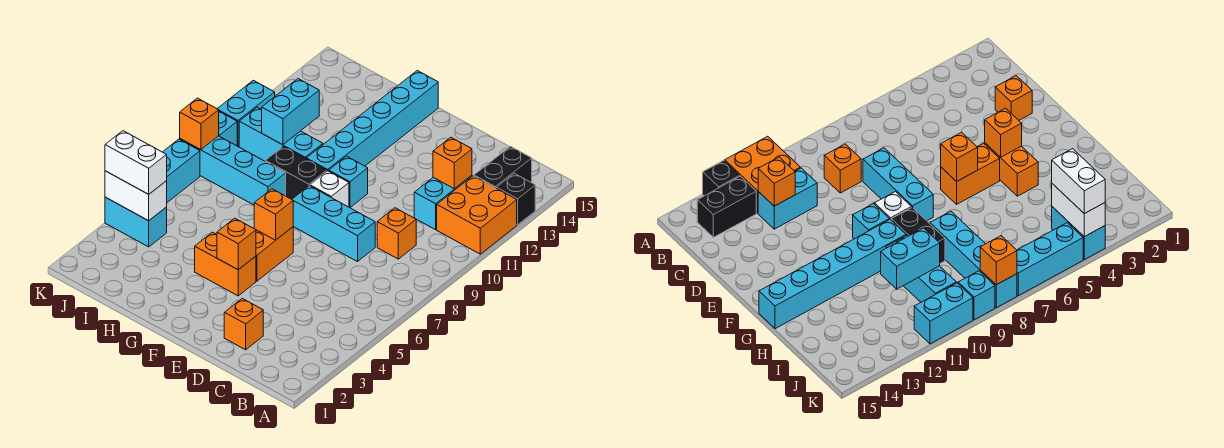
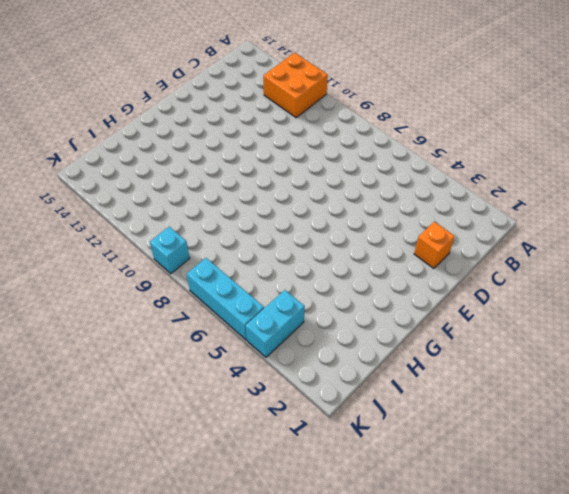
none -> black brick A13 level 1
none -> black brick B13:B14 level 1
none -> orange brick C9 level 1

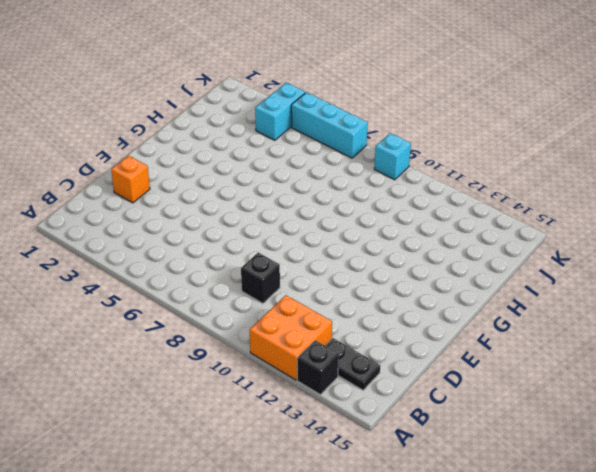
black plate B13:B14 level 1 -> black brick B13:B14 level 1
black brick C9 level 1 -> orange brick C9 level 1
none -> cyan brick C11:C12 level 1
none -> cyan brick D8:F8 level 1
none -> orange brick F4:G4 level 1

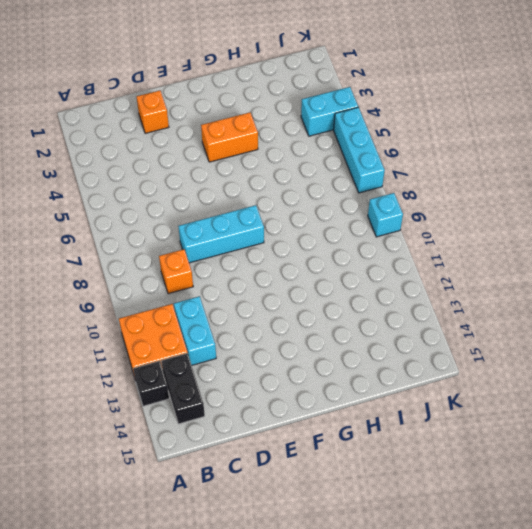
none -> orange brick F5:F6 level 1
none -> white brick F9 level 1
none -> cyan brick F10 level 1

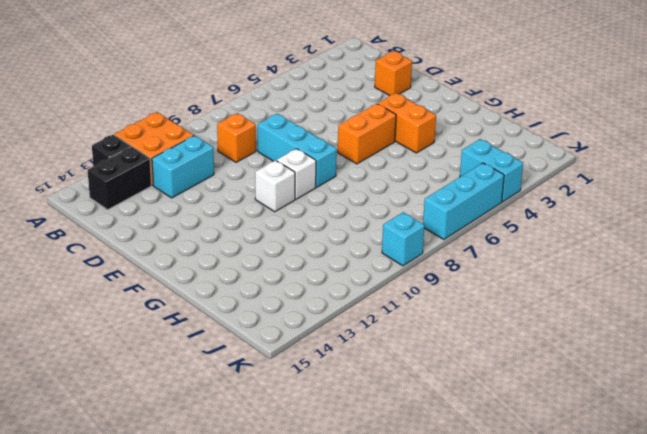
white brick F10 level 1 -> cyan brick F10 level 1
none -> black brick G9:H9 level 1
none -> cyan brick G10:G15 level 1
none -> cyan brick H8:K8 level 1

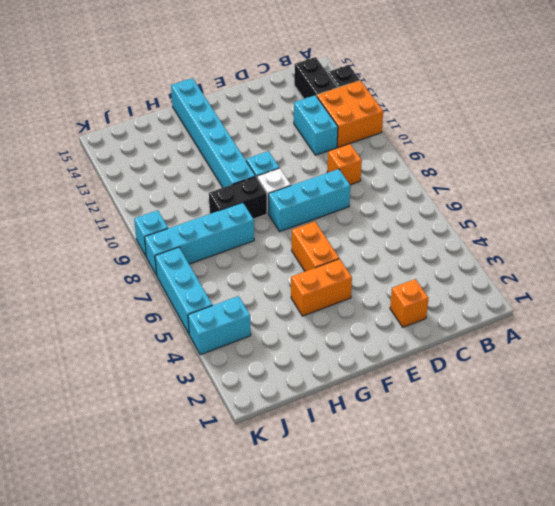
none -> cyan brick H10:J10 level 1
none -> cyan brick K10:K11 level 1
none -> orange brick C12 level 2

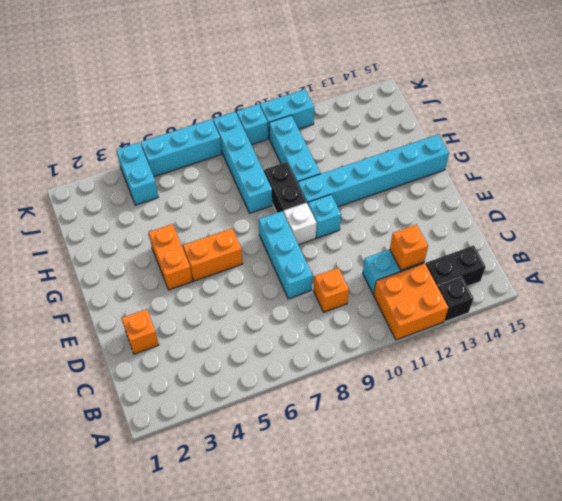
none -> orange brick F4 level 2
none -> orange brick F6 level 2
none -> cyan brick I10:I11 level 2

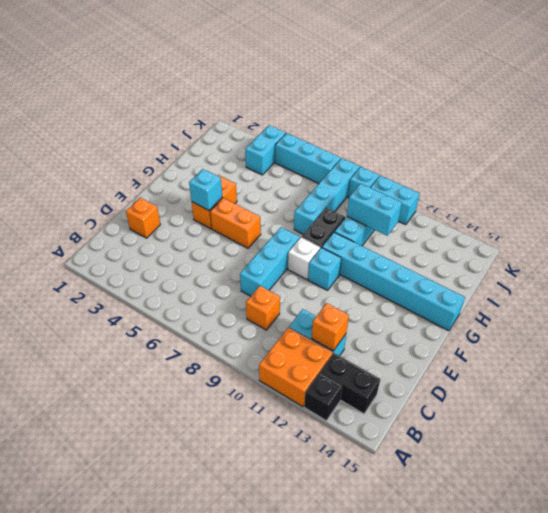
cyan brick F4 level 2 -> orange brick F4 level 2
none -> orange brick F6 level 2
none -> white brick J4:K4 level 2
none -> orange brick K8 level 2

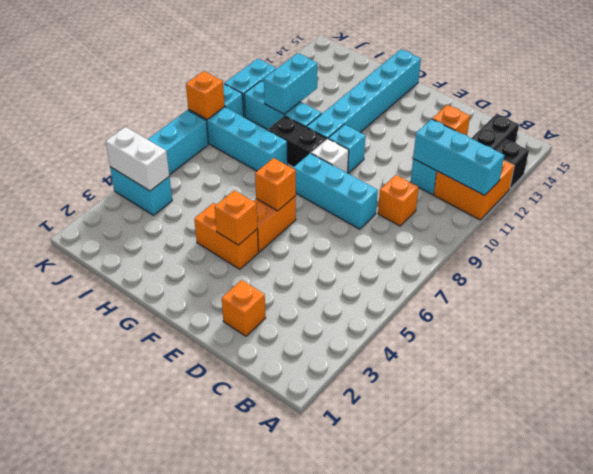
cyan brick A11:C11 level 2 -> none
none -> white brick J4:K4 level 3

